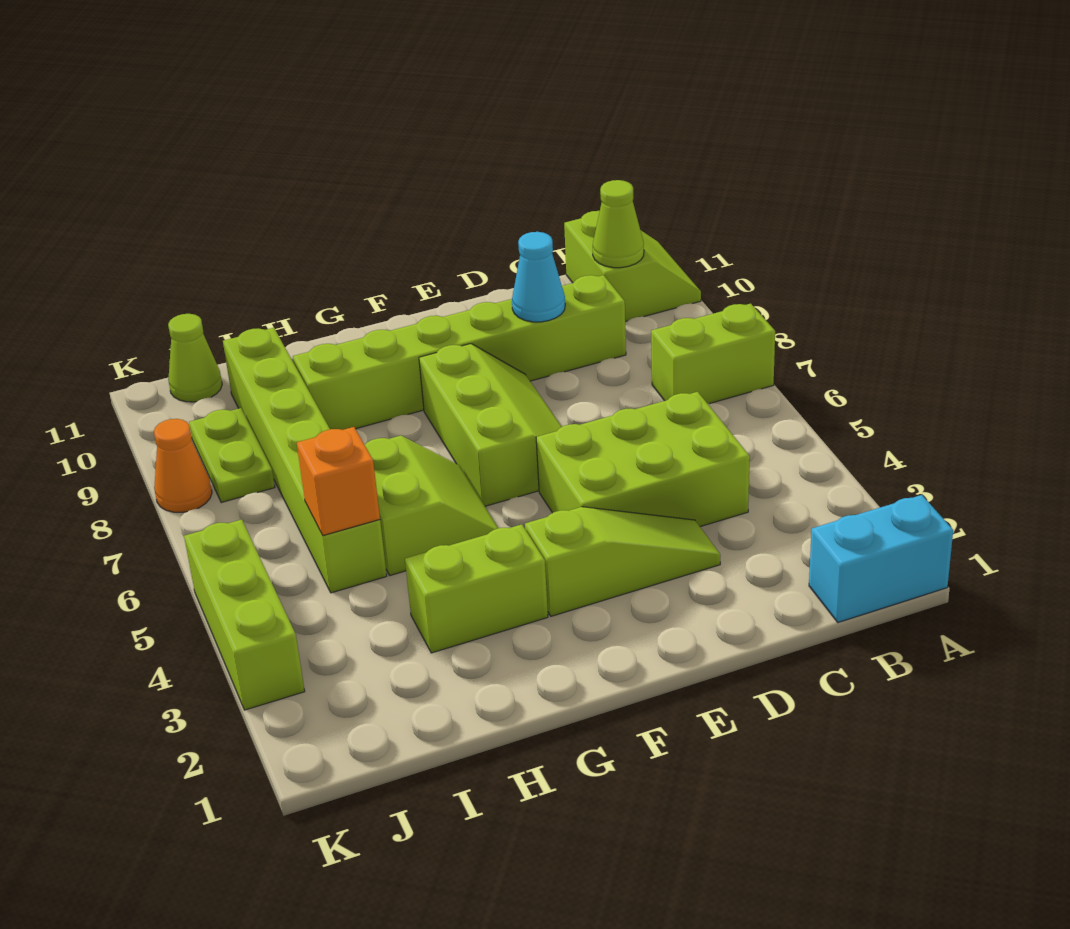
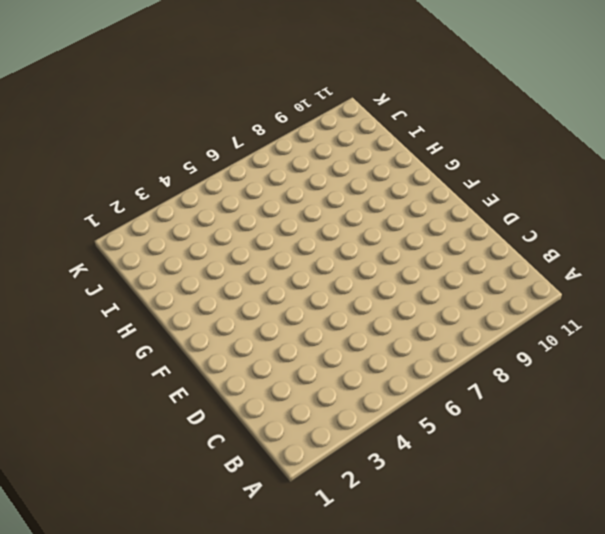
none -> cyan brick A1:B1 level 1
none -> lime brick A7:B7 level 1
none -> lime slope A10:B11 level 1 top B

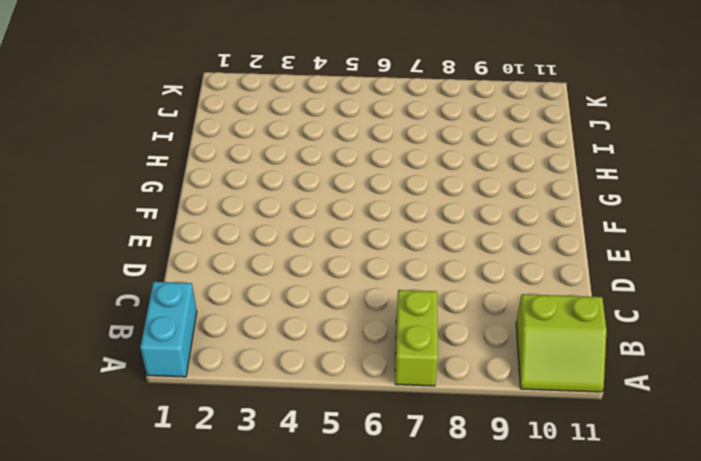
none -> lime brick C4:E5 level 1
none -> lime brick C9:H9 level 1
none -> lime slope D3:F3 level 1 top F

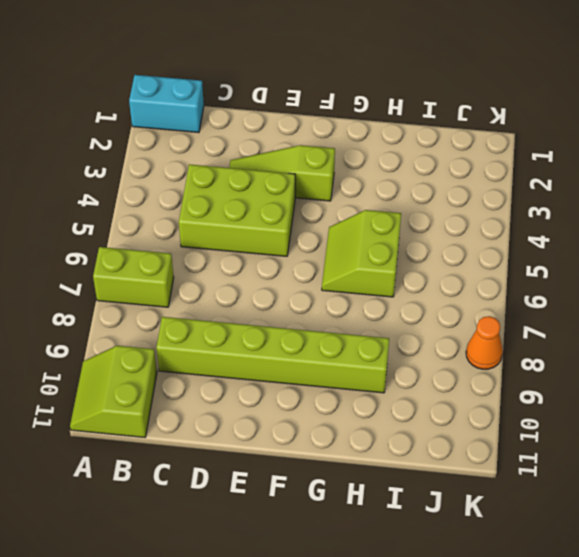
none -> lime slope E6:F8 level 1 top F
none -> lime brick G3:H3 level 1
none -> lime brick I5:I10 level 1

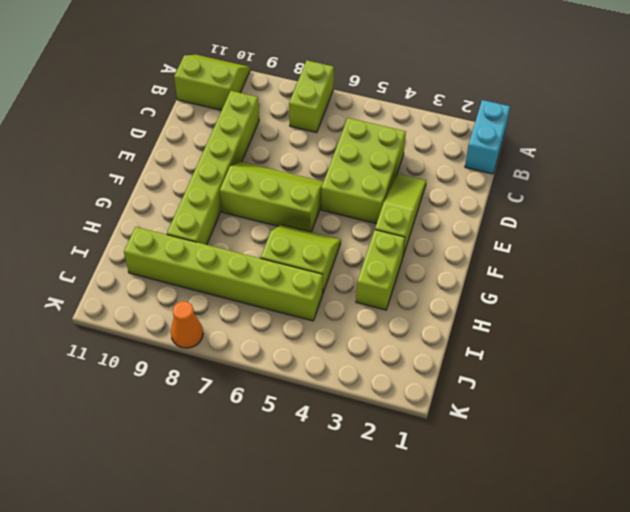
none -> lime plate J8:J9 level 1
none -> lime cone J11 level 1
none -> lime brick K3:K5 level 1

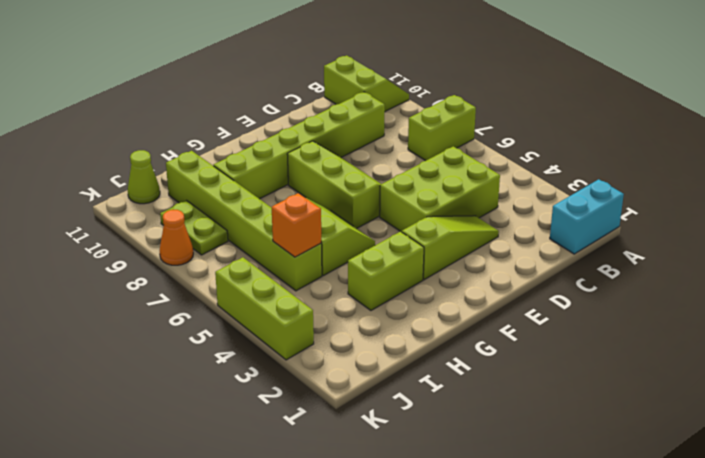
none -> lime cone B10 level 2
none -> cyan cone D9 level 2

